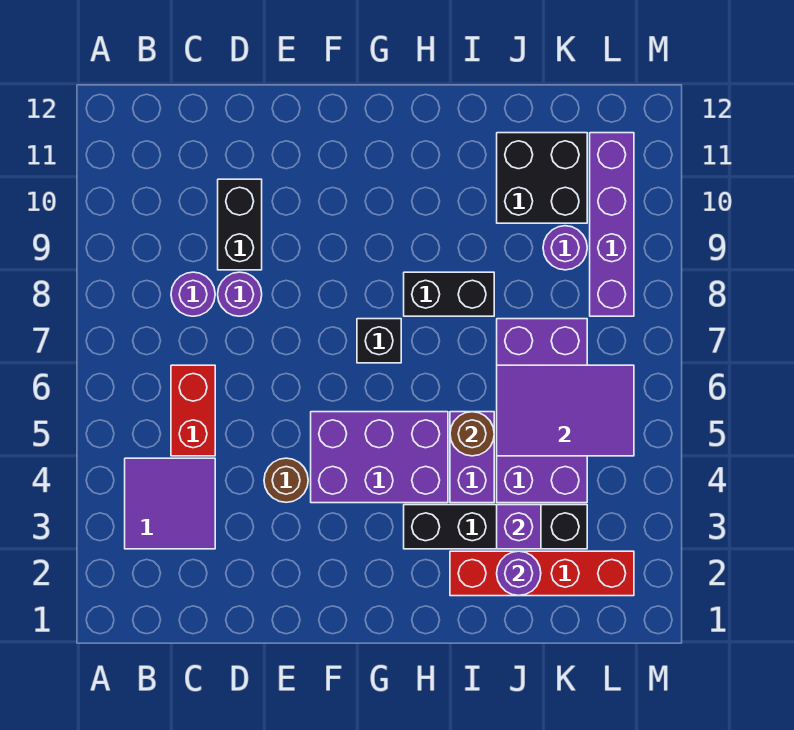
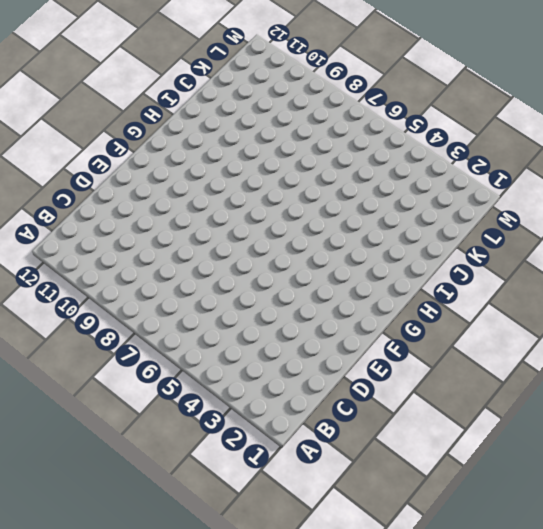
none -> purple tile B3:C4 level 1
none -> red brick C5:C6 level 1
none -> purple round brick C8 level 1

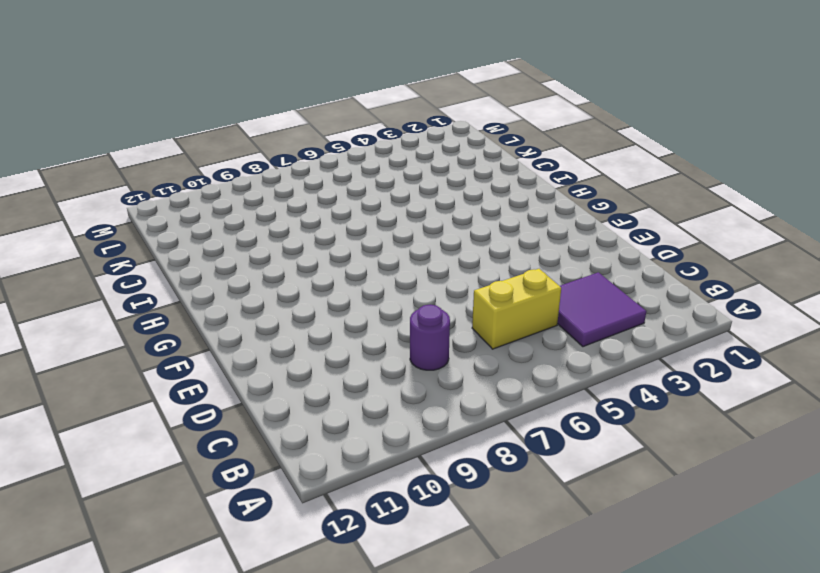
yellow brick C5:C6 level 1 -> red brick C5:C6 level 1
none -> purple round brick D8 level 1
none -> black brick D9:D10 level 1
none -> brown round brick E4 level 1

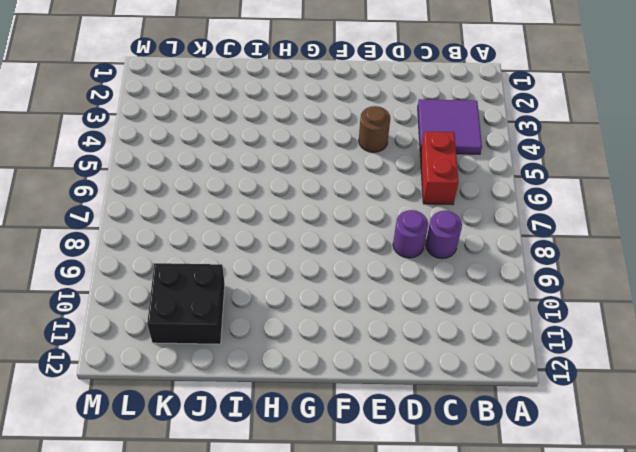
none -> black brick D9:D10 level 1
none -> purple brick F4:H5 level 1
none -> black brick G7 level 1

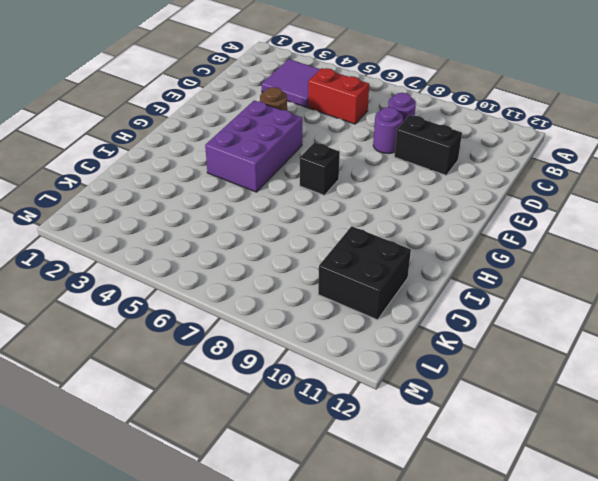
none -> black brick H3:K3 level 1
none -> black brick H8:I8 level 1
none -> red brick I2:L2 level 1

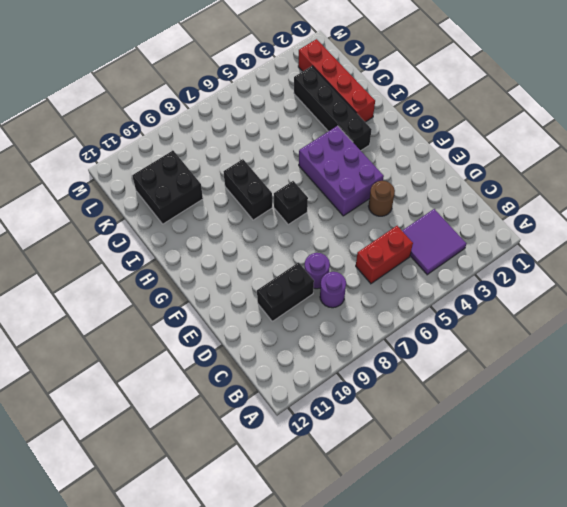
none -> purple brick I4:I5 level 1
none -> purple brick J4:K7 level 1
none -> purple round brick K9 level 1

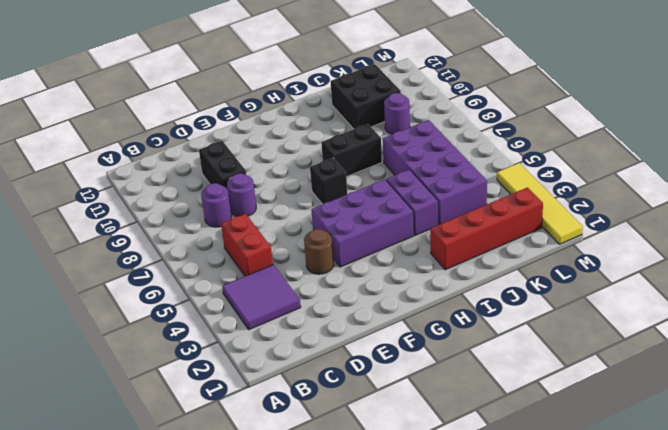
yellow tile M1:M4 level 1 -> none
none -> black brick H3:K3 level 1
none -> purple brick L8:L11 level 1
none -> brown round brick I5 level 2

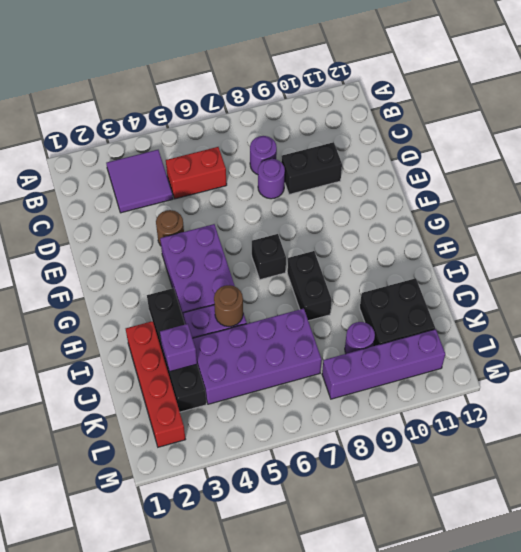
none -> purple round brick J2 level 2
none -> purple tile J5:L6 level 2

